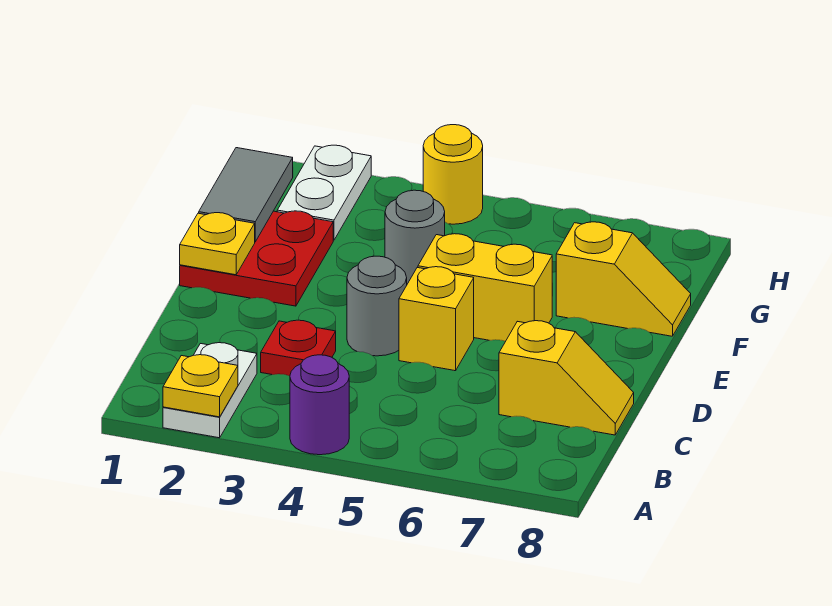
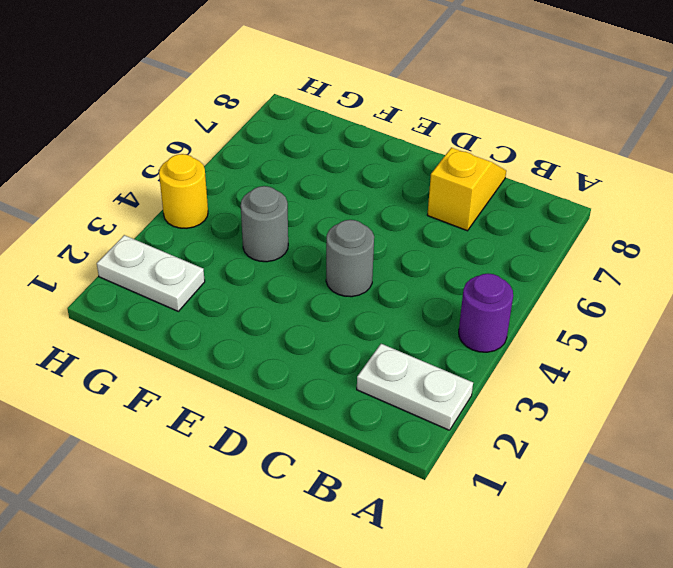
none -> red plate C3 level 1
none -> yellow brick D5 level 1
none -> red plate E1:F2 level 1

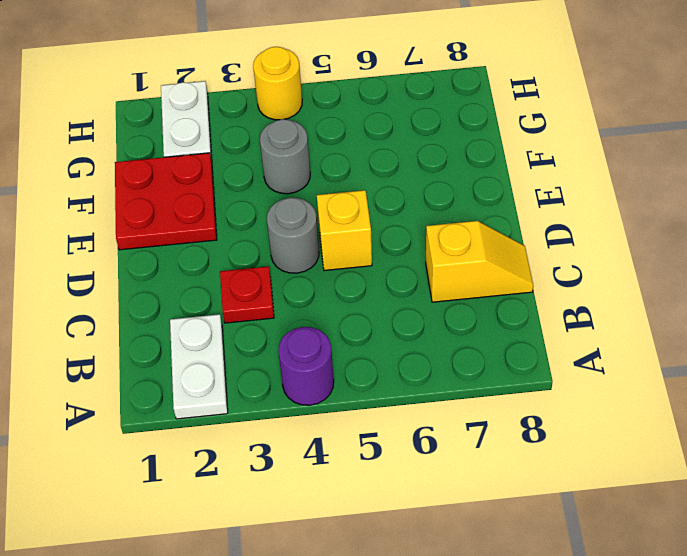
none -> yellow brick E5:E6 level 1
none -> yellow slope F7:F8 level 1 top 7
none -> yellow plate A2 level 2

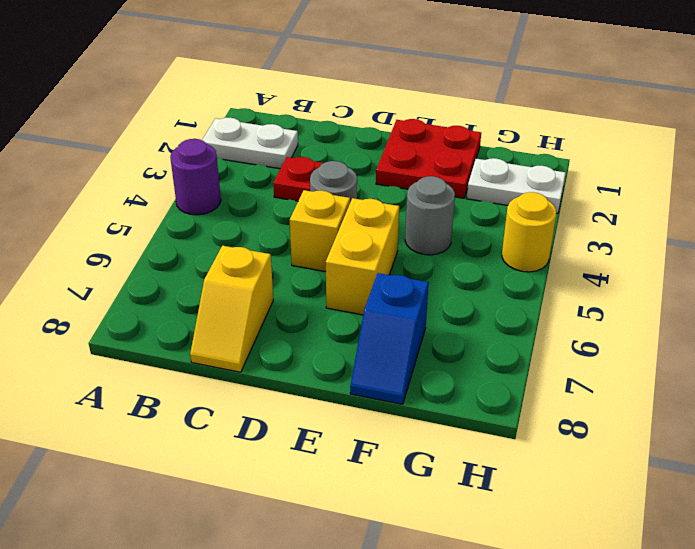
blue slope F7:F8 level 1 top 7 -> yellow slope F7:F8 level 1 top 7
none -> yellow plate A2 level 2
none -> yellow plate E1 level 2
none -> grey tile F1:G1 level 2

